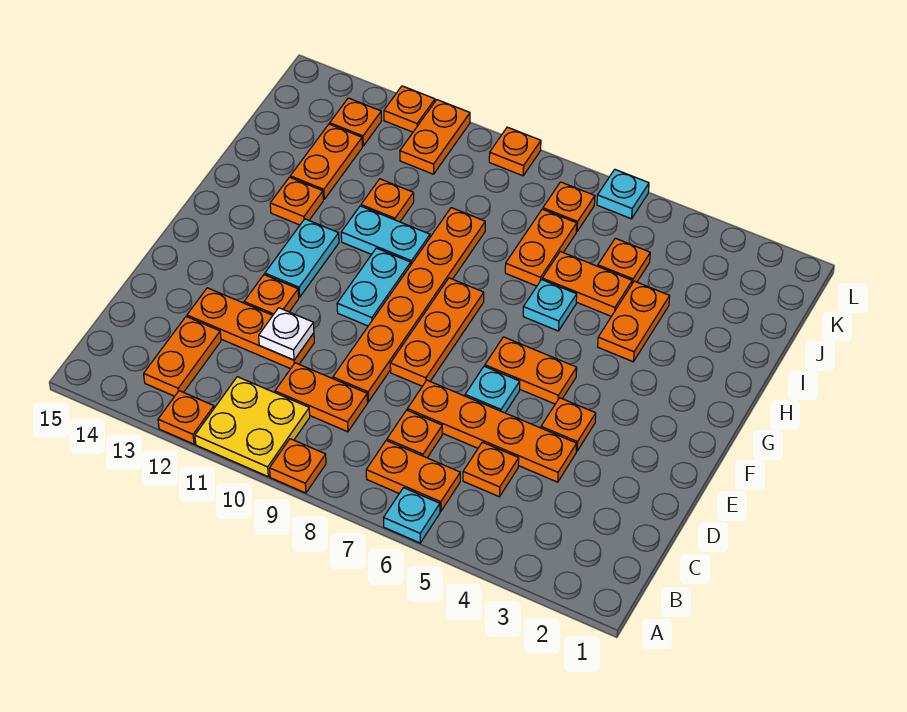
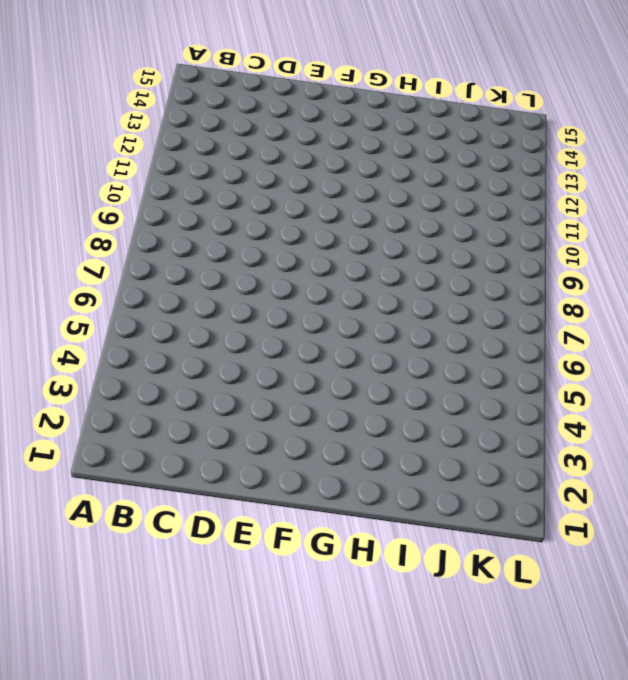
none -> cyan plate A6 level 1
none -> orange plate A9 level 1
none -> yellow plate A10:B11 level 1
none -> orange plate A12 level 1

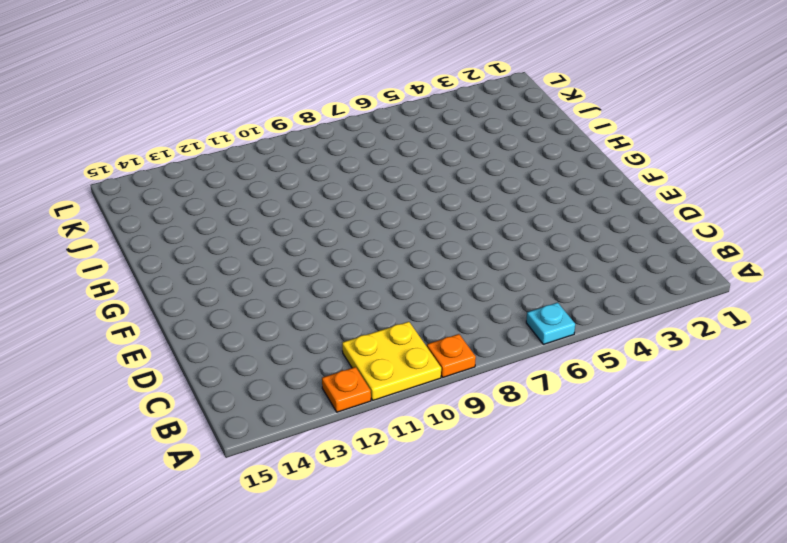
none -> orange plate B6:B7 level 1
none -> orange plate B13:C13 level 1
none -> orange plate C5 level 1
none -> orange plate C7 level 1

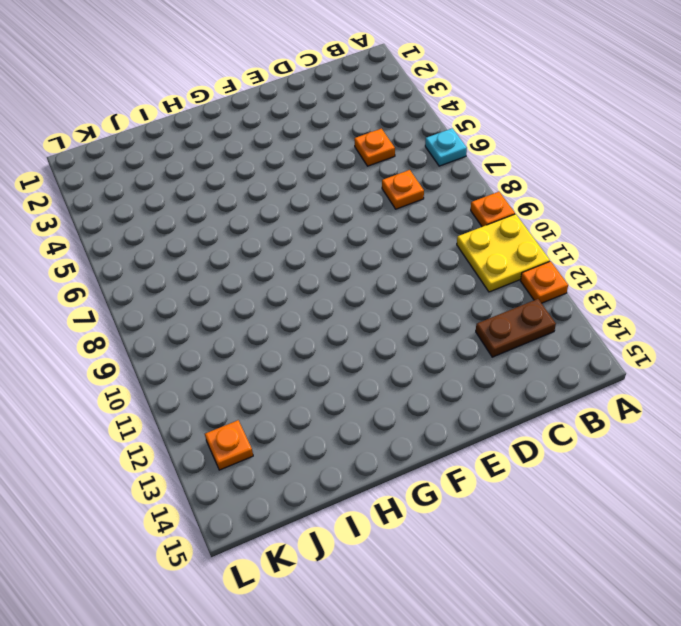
brown plate B13:C13 level 1 -> orange plate B13:C13 level 1
none -> orange plate B6:B7 level 1
none -> orange plate C9:C10 level 1
none -> orange plate D4:D7 level 1
none -> orange plate D9:I9 level 1

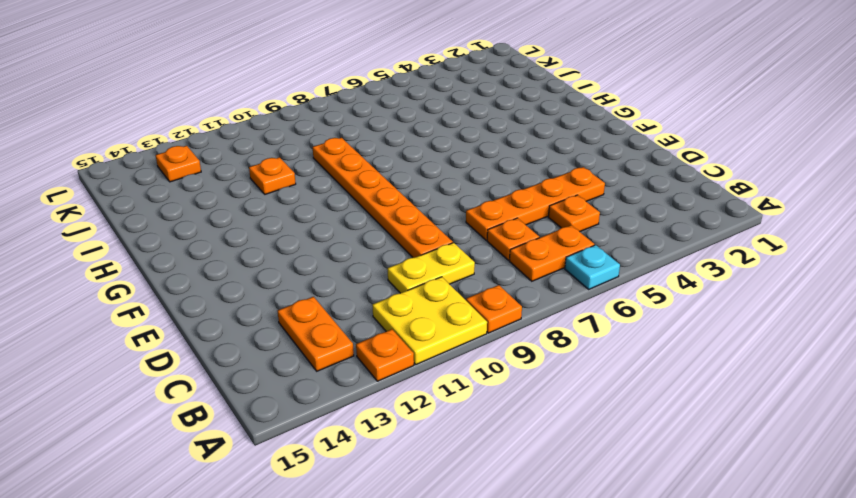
yellow plate C9:C10 level 1 -> orange plate C9:C10 level 1
none -> orange plate D11:D13 level 1
none -> orange plate E4 level 1
none -> cyan plate E6 level 1
none -> orange plate E8:G8 level 1

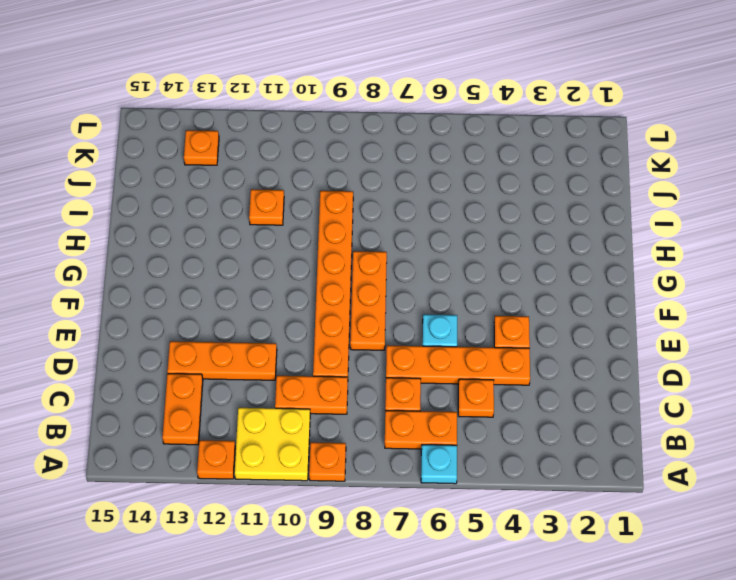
none -> orange plate E12 level 1
none -> orange plate F5:F6 level 1
none -> cyan plate F10:G10 level 1
none -> cyan plate F12:G12 level 1

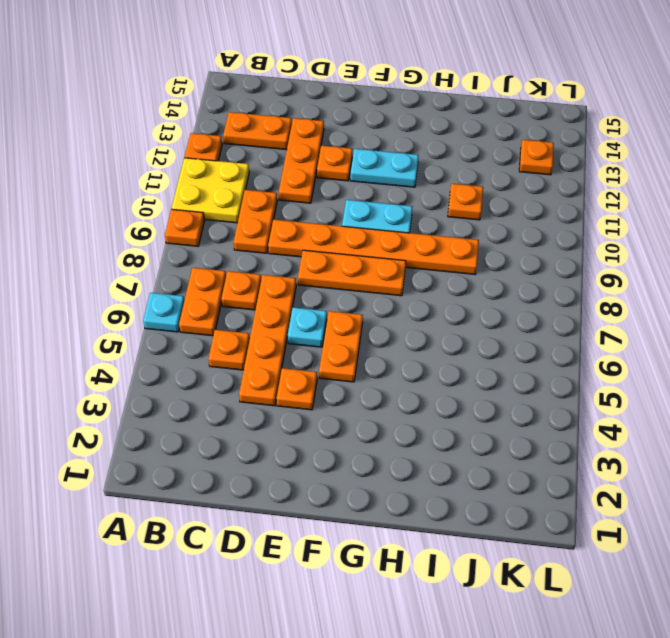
none -> orange plate H4:I4 level 1
none -> cyan plate H6 level 1
none -> cyan plate H10:H11 level 1
none -> orange plate H13 level 1

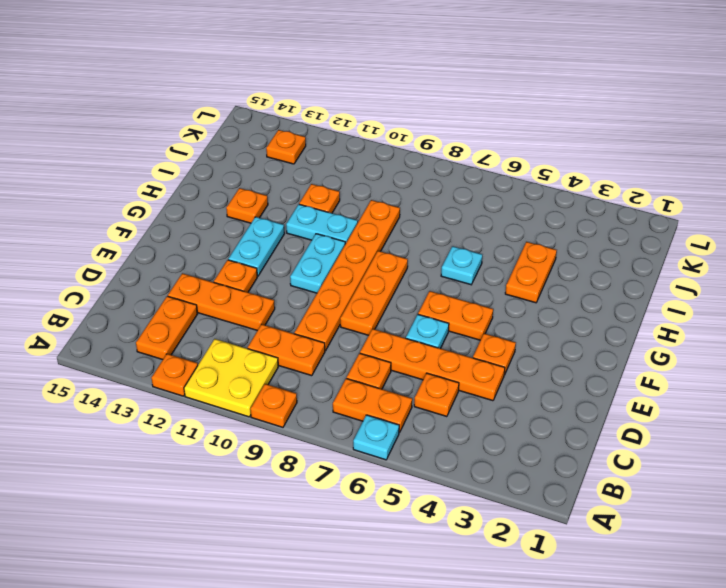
none -> orange plate I5:I6 level 1
none -> orange plate I7:J7 level 1
none -> orange plate I13:J13 level 1
none -> orange plate J5 level 1

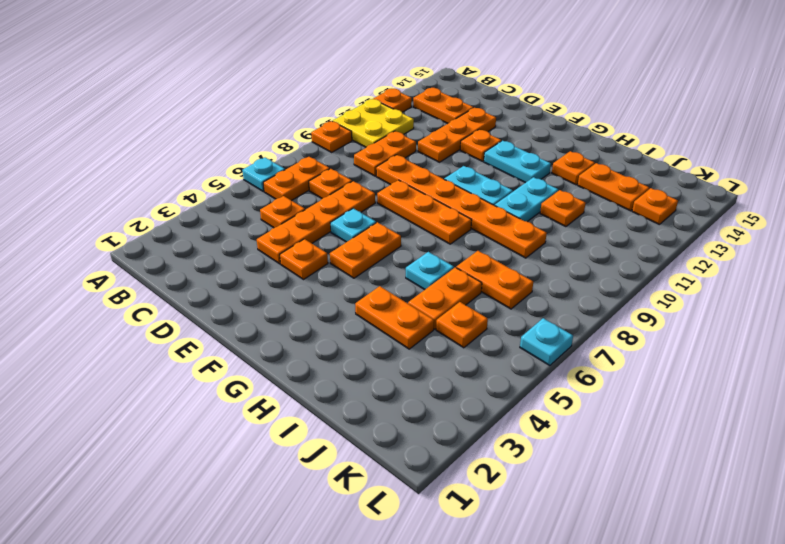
none -> orange plate K7 level 1
none -> orange plate K11:L11 level 1
none -> orange plate L9 level 1
none -> orange plate L12 level 1

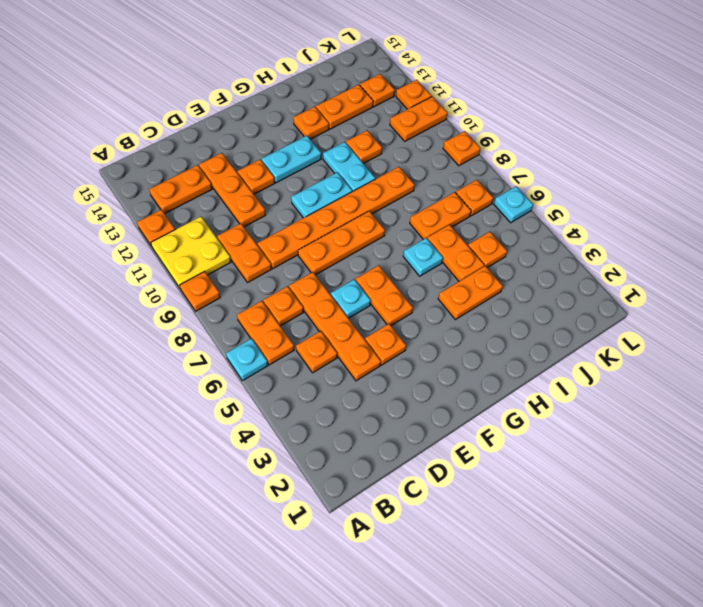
none -> white plate D11 level 2

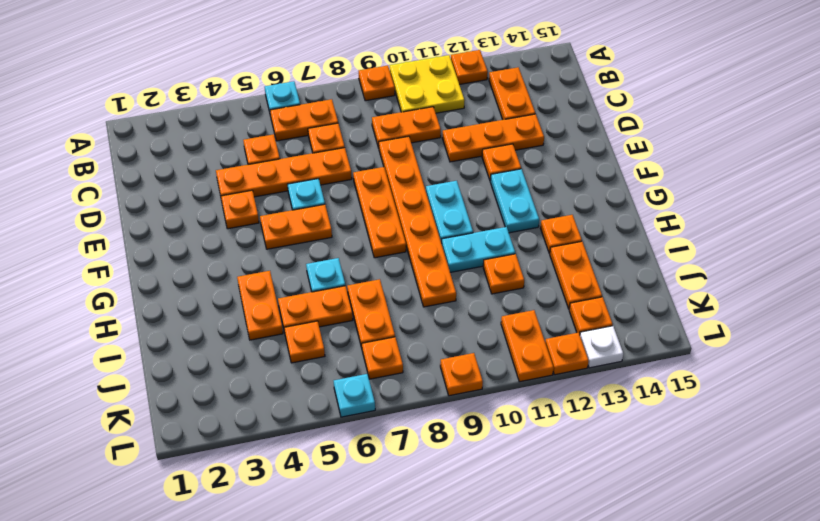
white plate L13 level 1 -> white plate D11 level 2

